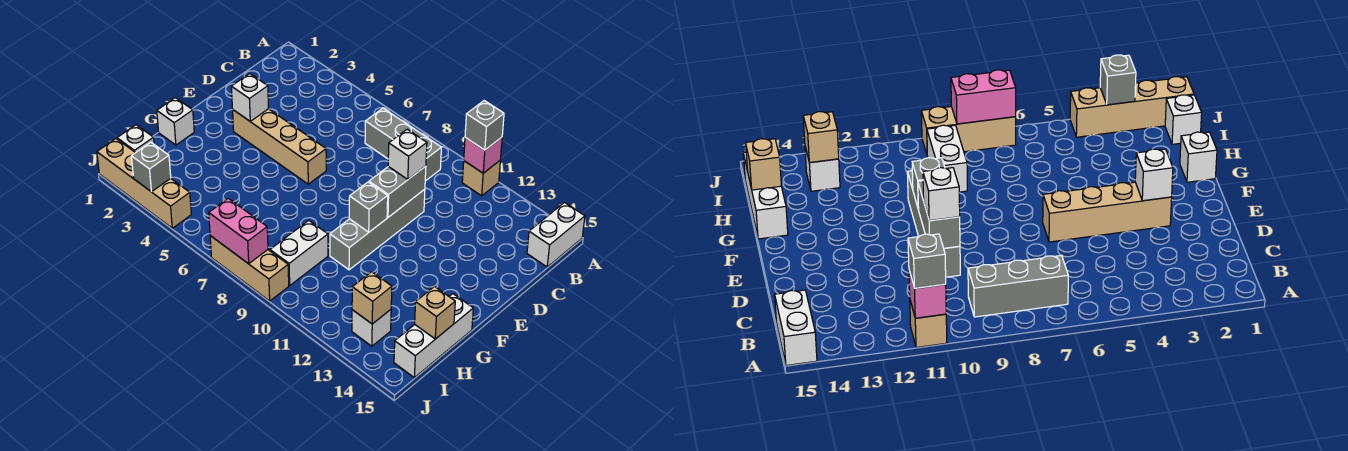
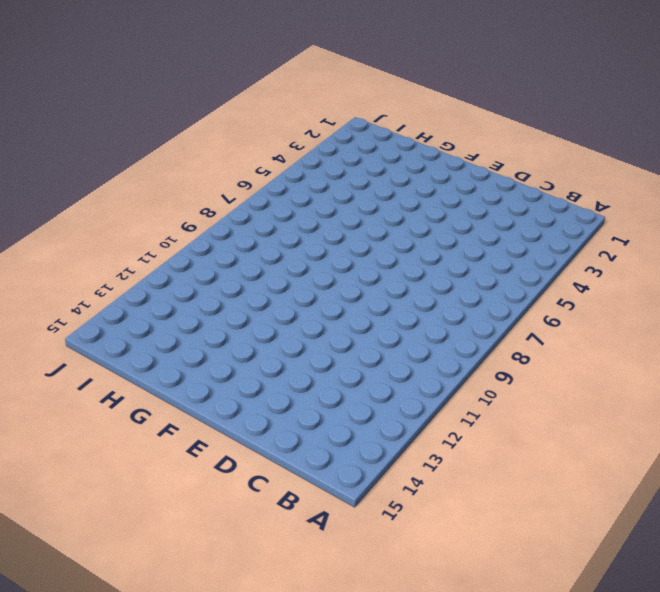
none -> tan brick A11 level 1
none -> white brick A15:B15 level 1
none -> grey brick B7:B9 level 1

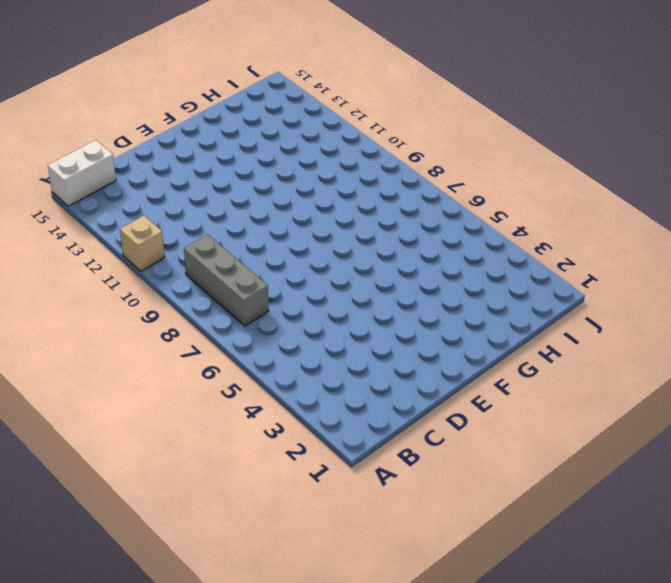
none -> grey brick D10:G10 level 1
none -> tan brick E3:E6 level 1
none -> white brick G1 level 1

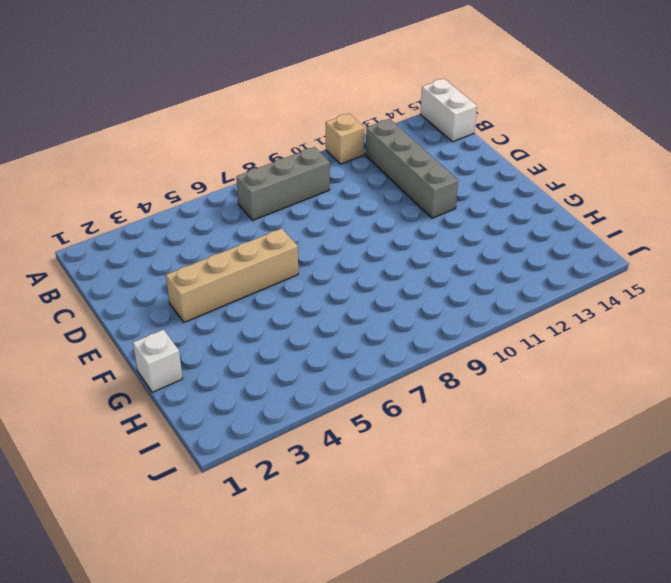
grey brick B12:E12 level 1 -> grey brick D10:G10 level 1
none -> white brick G15:I15 level 1
none -> white brick H9:I9 level 1
none -> white brick I1 level 1

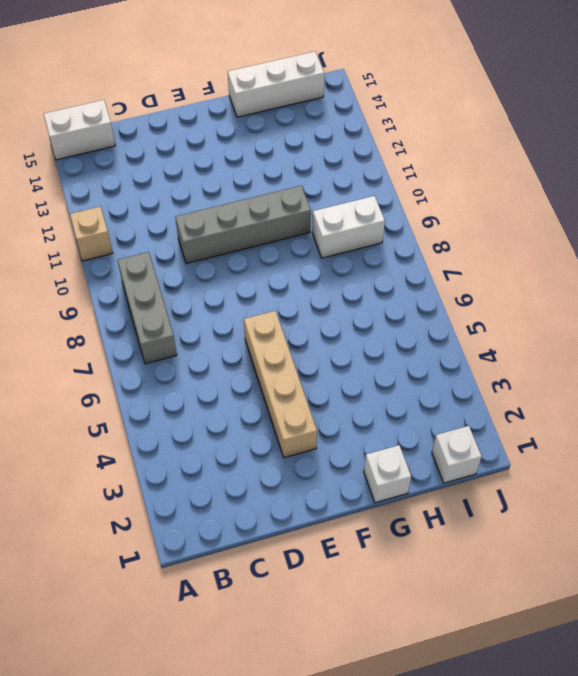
none -> white brick I13 level 1
none -> tan brick J1:J4 level 1
none -> tan brick J7:J9 level 1

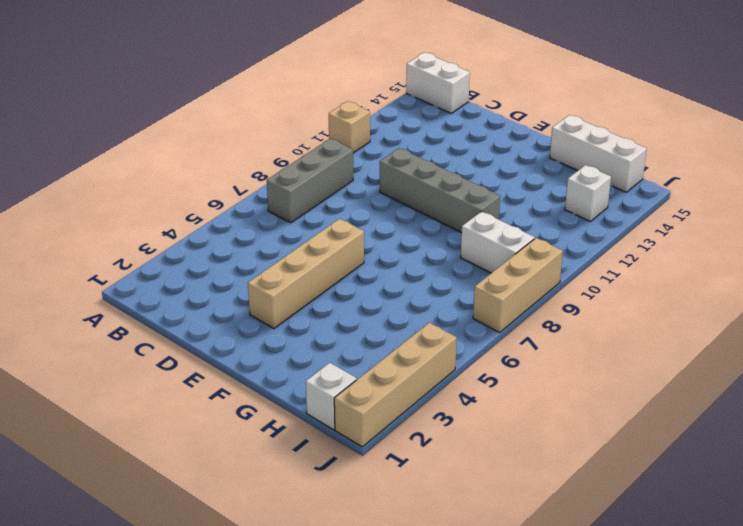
none -> white brick G1 level 1
none -> pink brick A11 level 2
none -> grey brick D10:E10 level 2

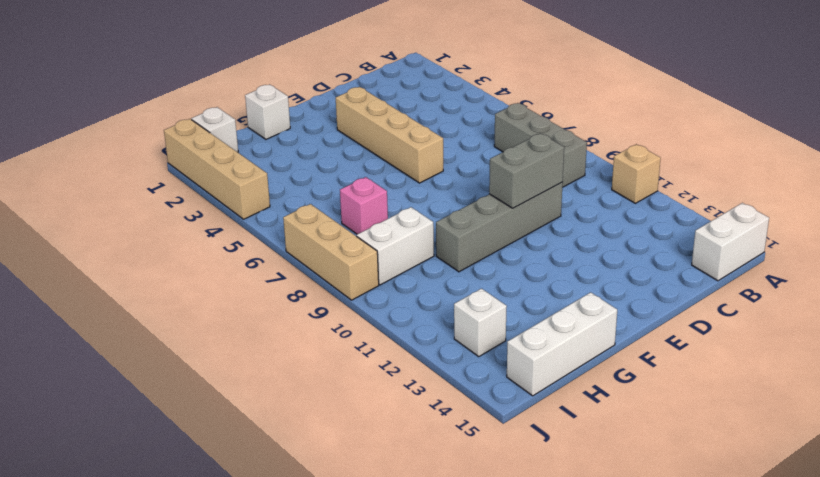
pink brick H7 level 1 -> pink brick A11 level 2
none -> white brick E3 level 2
none -> grey brick F10 level 2
none -> tan brick H15 level 2

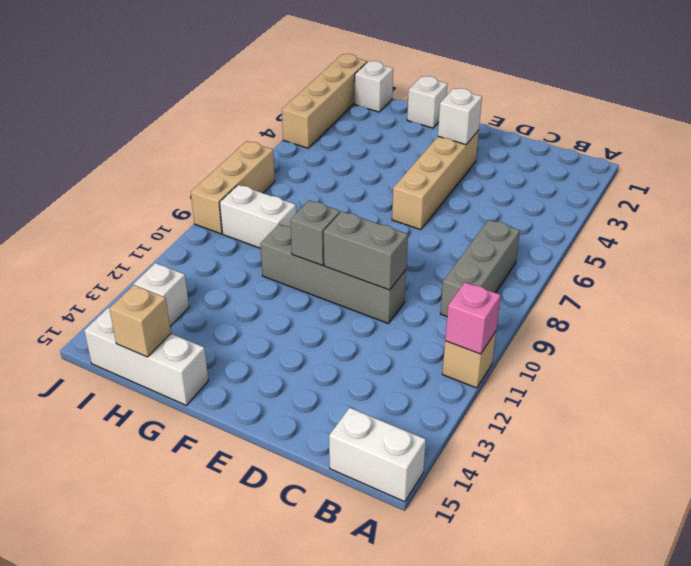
none -> tan brick I13 level 2
none -> grey brick J3 level 2
none -> pink brick J7:J8 level 2

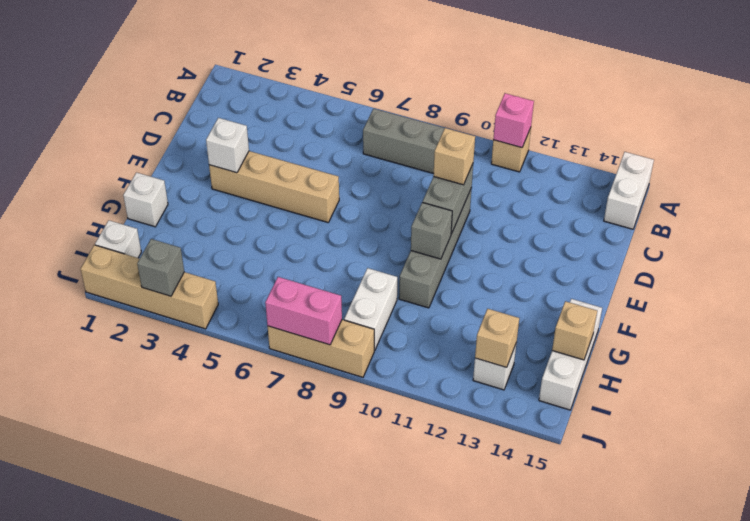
tan brick D10 level 3 -> white brick D10 level 3
none -> grey brick A11 level 3

